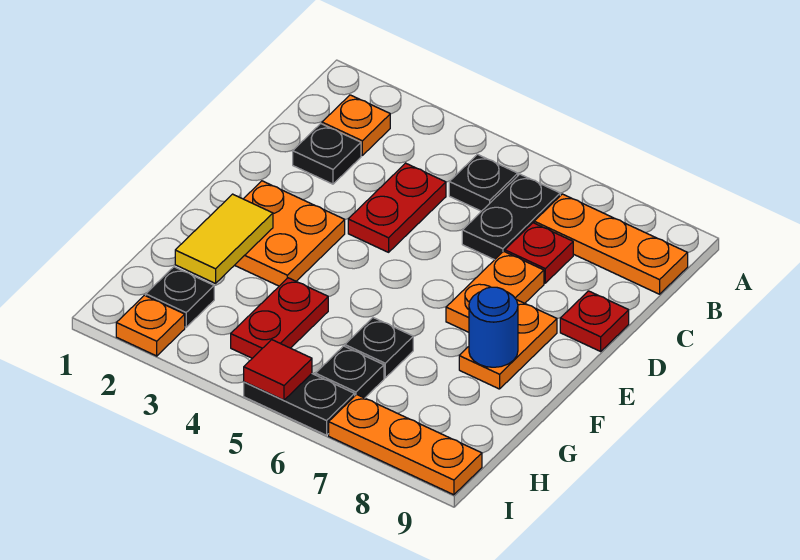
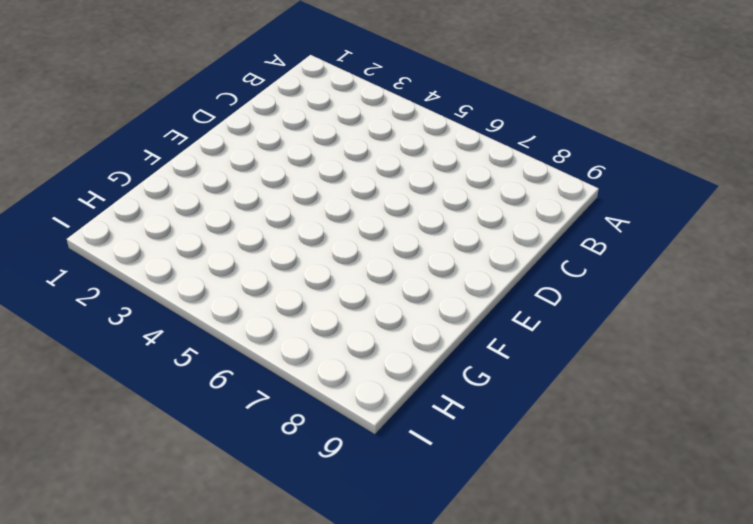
none -> orange plate B2 level 1
none -> black plate B5 level 1
none -> black plate B6:C6 level 1

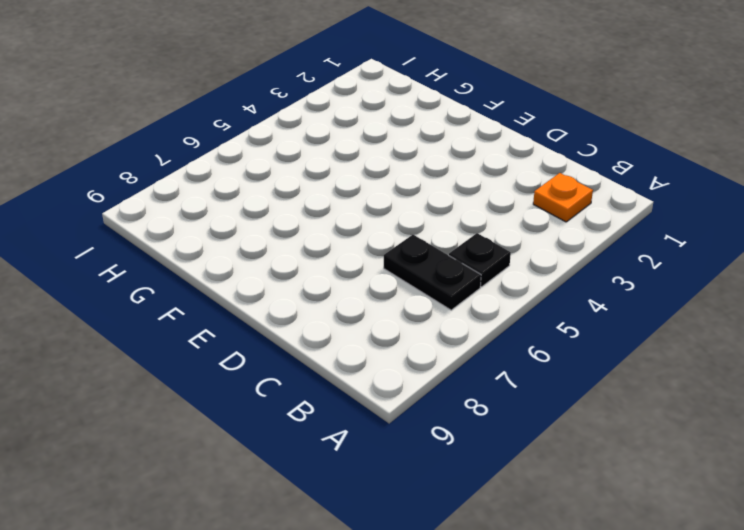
none -> orange plate B7:B9 level 1
none -> black plate C2 level 1
none -> red plate C4:D4 level 1

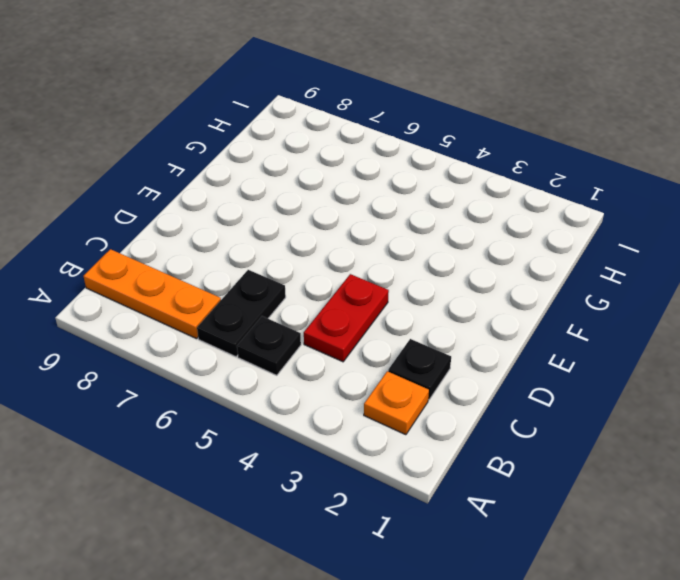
none -> red plate C7 level 1
none -> orange plate D7:E7 level 1
none -> red plate D9 level 1

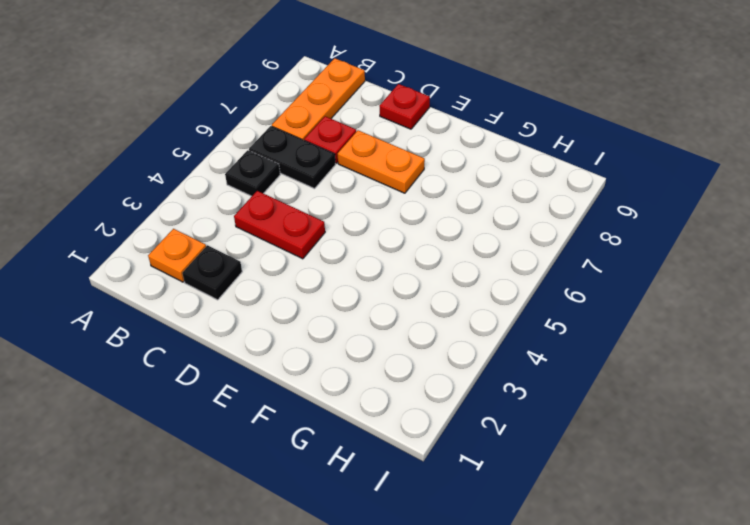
none -> orange plate E2:F3 level 1
none -> orange plate E8:F8 level 1
none -> red plate G4:H4 level 1

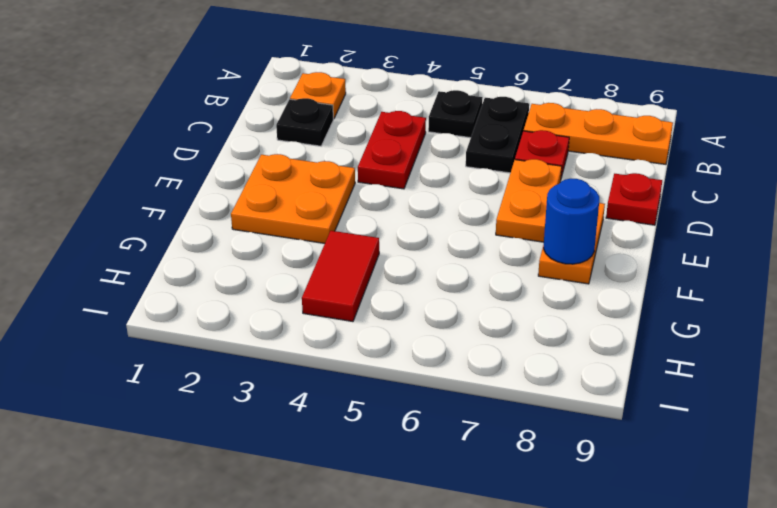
red tile G4:H4 level 1 -> red plate G4:H4 level 1
none -> black plate G6 level 1
none -> black plate H2 level 1
none -> black plate H6 level 1

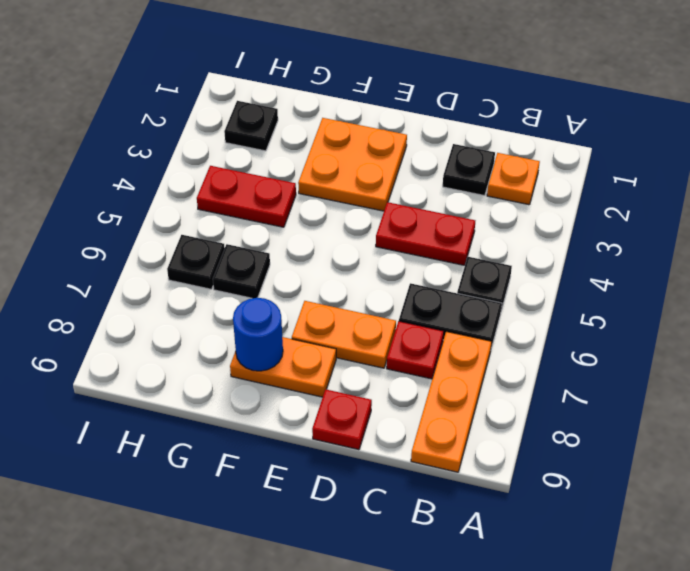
none -> orange plate I2 level 1
none -> black plate I5:I6 level 1
none -> orange plate I7:I9 level 1

